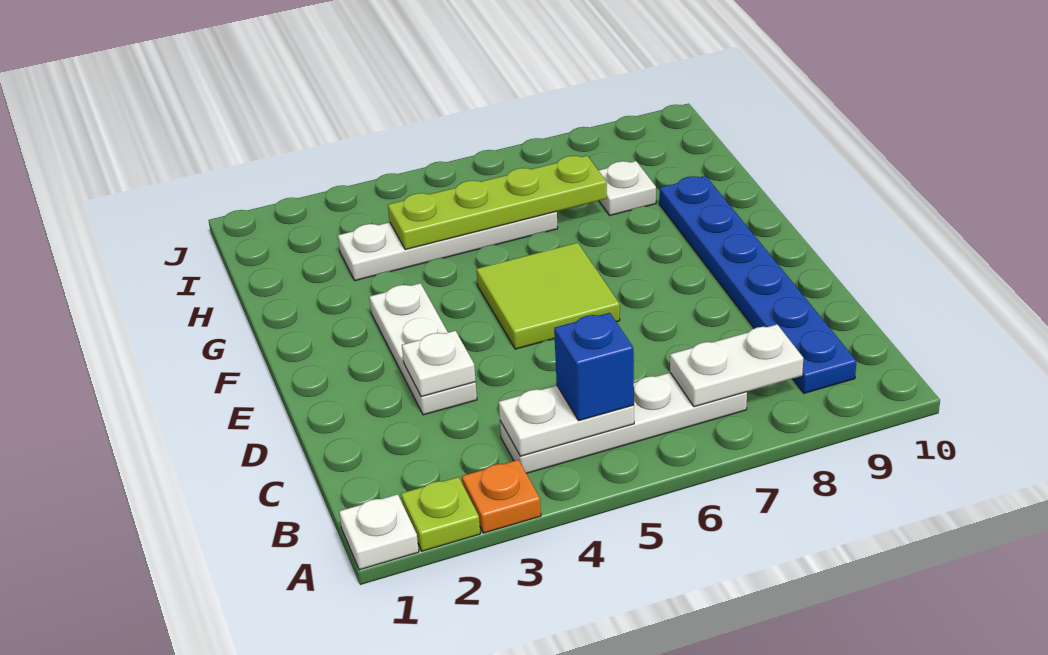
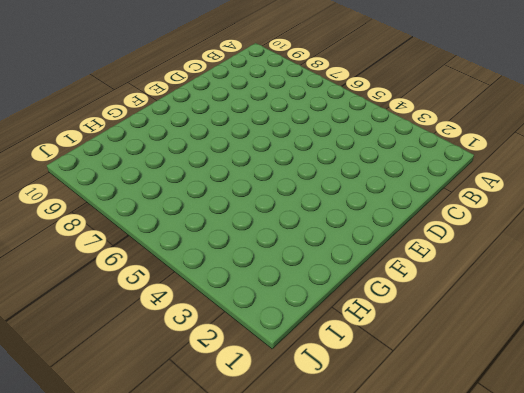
none -> white plate A1 level 1
none -> lime plate A2 level 1
none -> orange plate A3 level 1

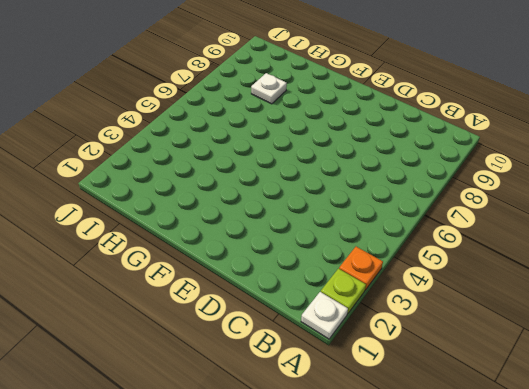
none -> white plate B4:B7 level 1
none -> blue plate B9:G9 level 1
none -> white plate D3:F3 level 1

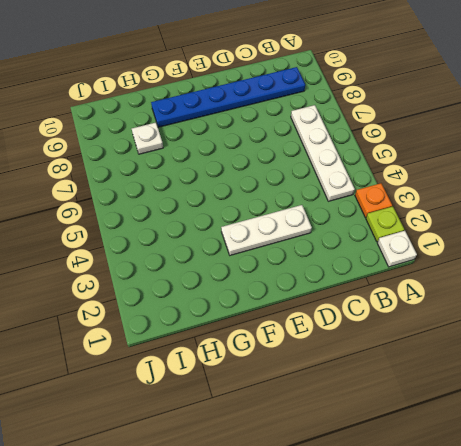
none -> lime tile E5:F6 level 1
none -> white plate H3:H6 level 1
none -> white plate B4:B5 level 2

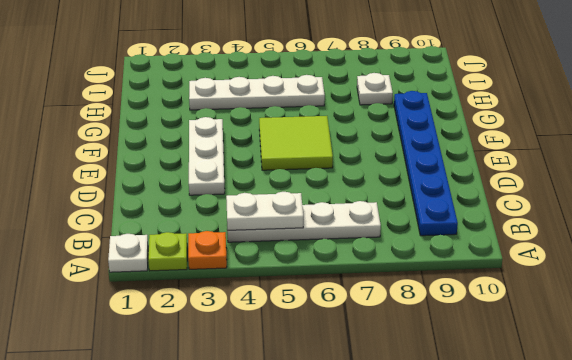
none -> white plate B7:B8 level 2
none -> white plate D3 level 2
none -> lime plate H4:H7 level 2

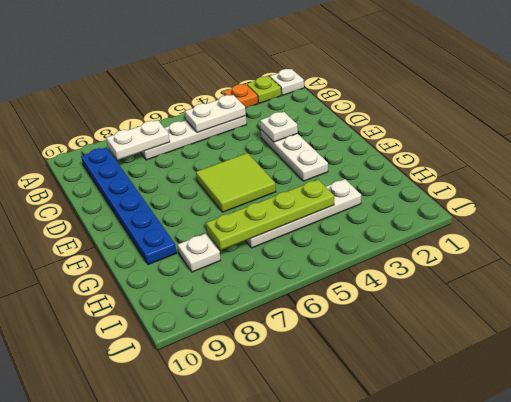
none -> blue brick B5 level 3

